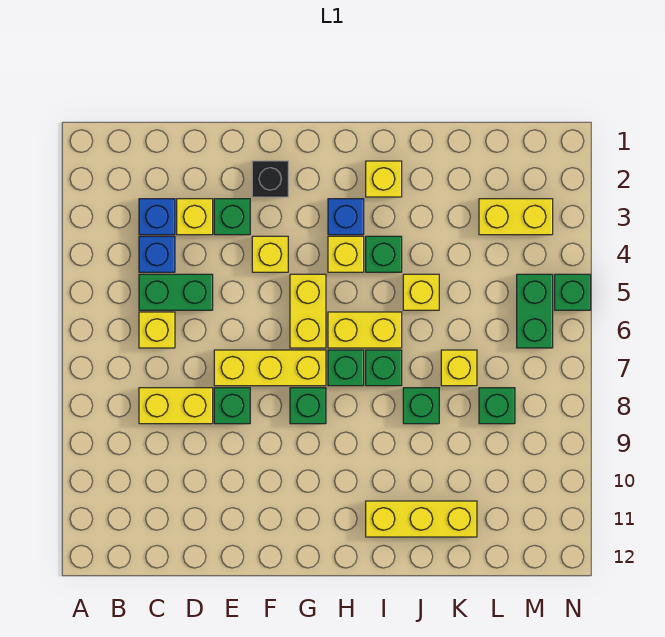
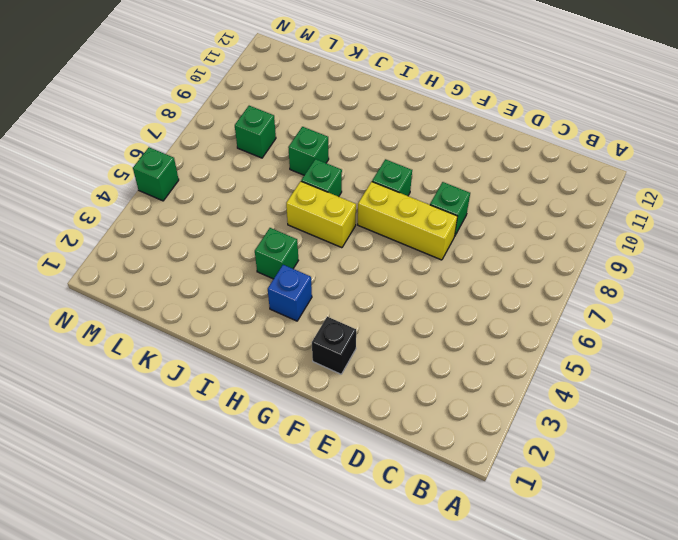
none -> blue brick C3 level 1
none -> blue brick C4 level 1
none -> green brick C5:D5 level 1

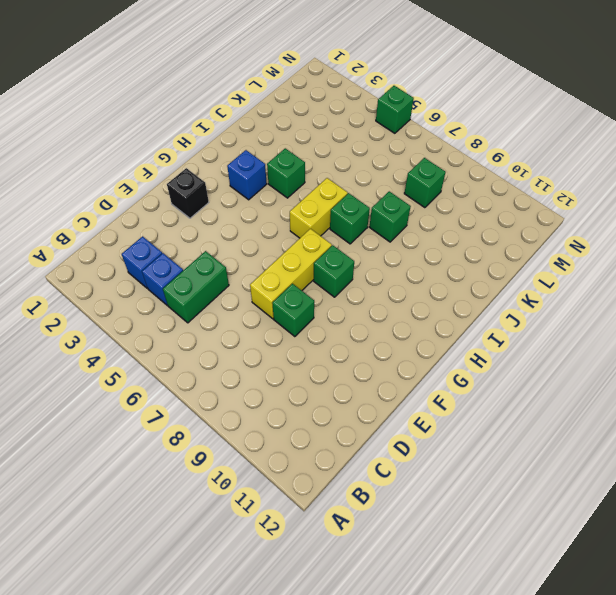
none -> yellow brick C6 level 1
none -> yellow brick C8:D8 level 1
none -> yellow brick D3 level 1

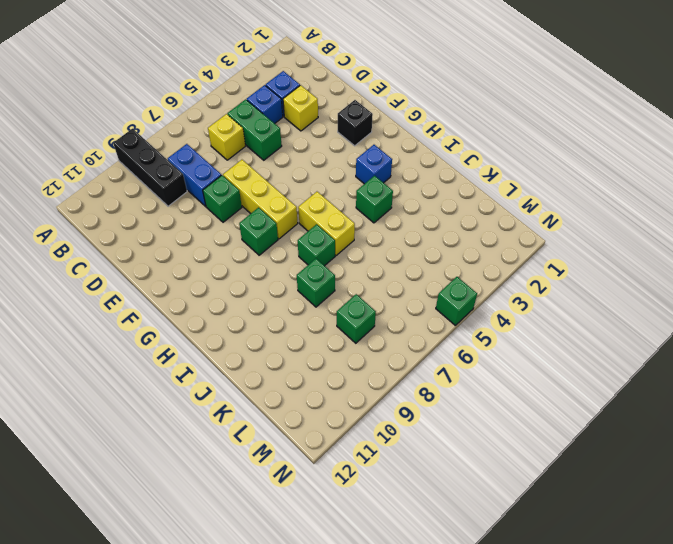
black brick A9:C9 level 1 -> none
blue brick C8:D8 level 1 -> yellow brick C8:D8 level 1
none -> green brick E3 level 1
none -> yellow brick F4 level 1
none -> yellow brick G5:G6 level 1

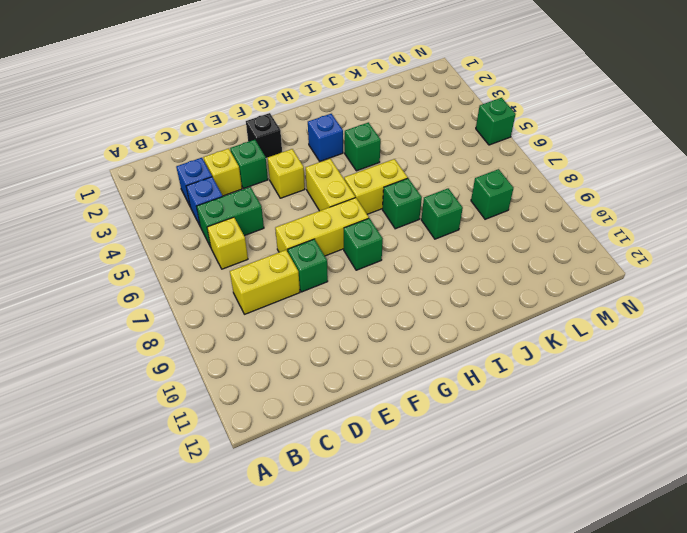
none -> yellow brick H4 level 1
none -> green brick H7 level 1
none -> yellow brick I2 level 1

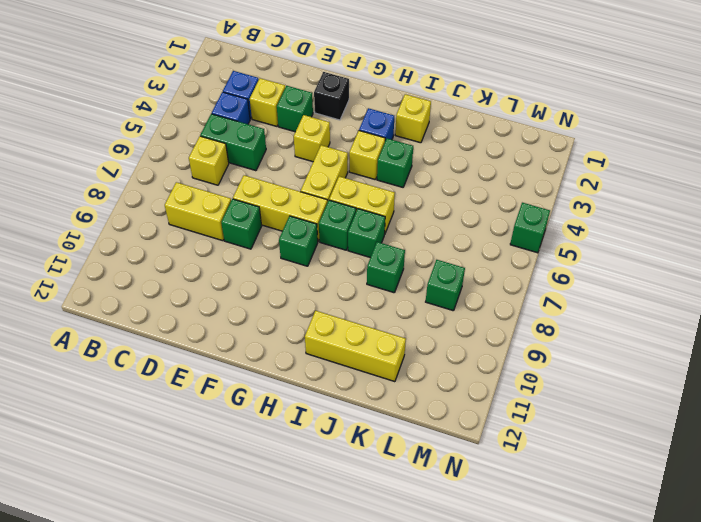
none -> yellow brick J5 level 1
none -> yellow brick K7 level 1
none -> yellow brick L3:M3 level 1

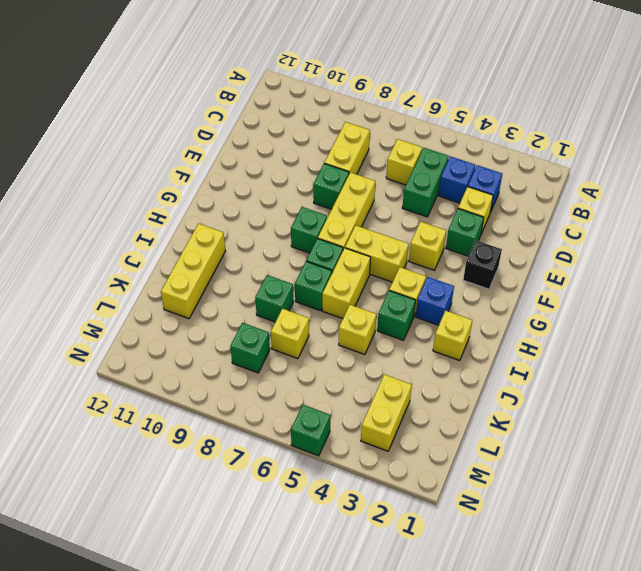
none -> green brick M5:M6 level 1

